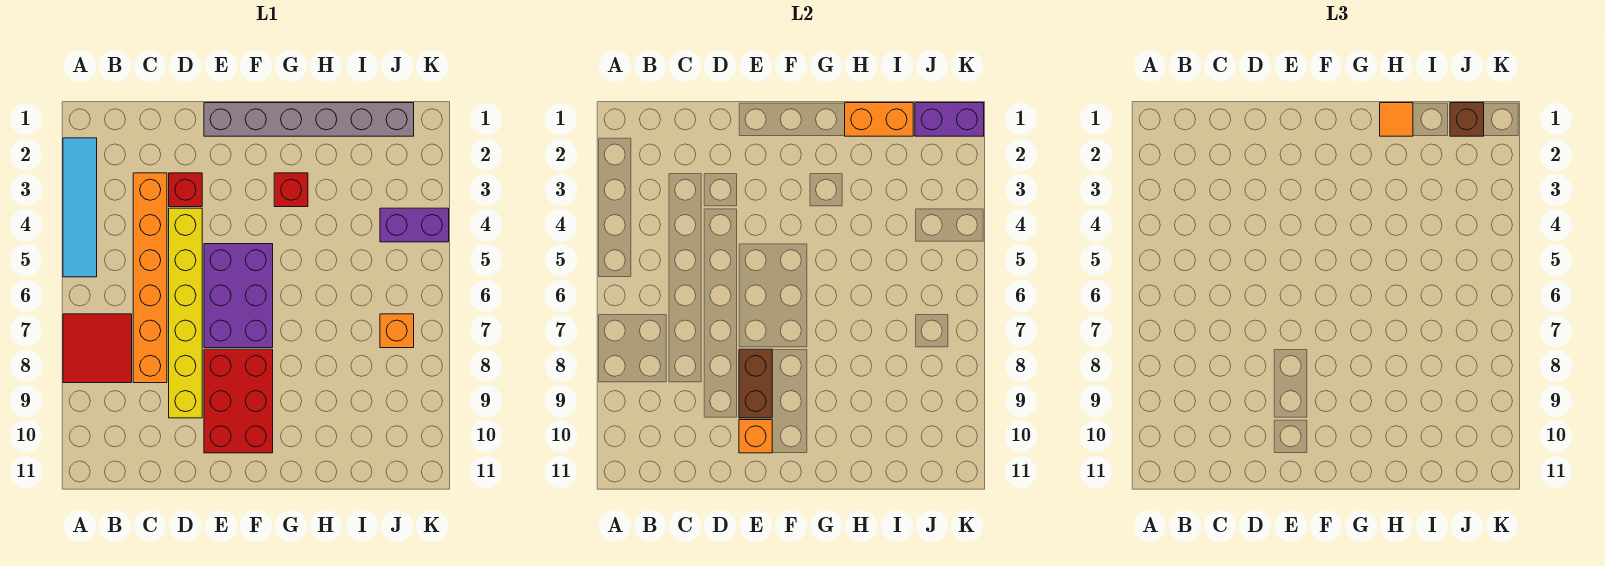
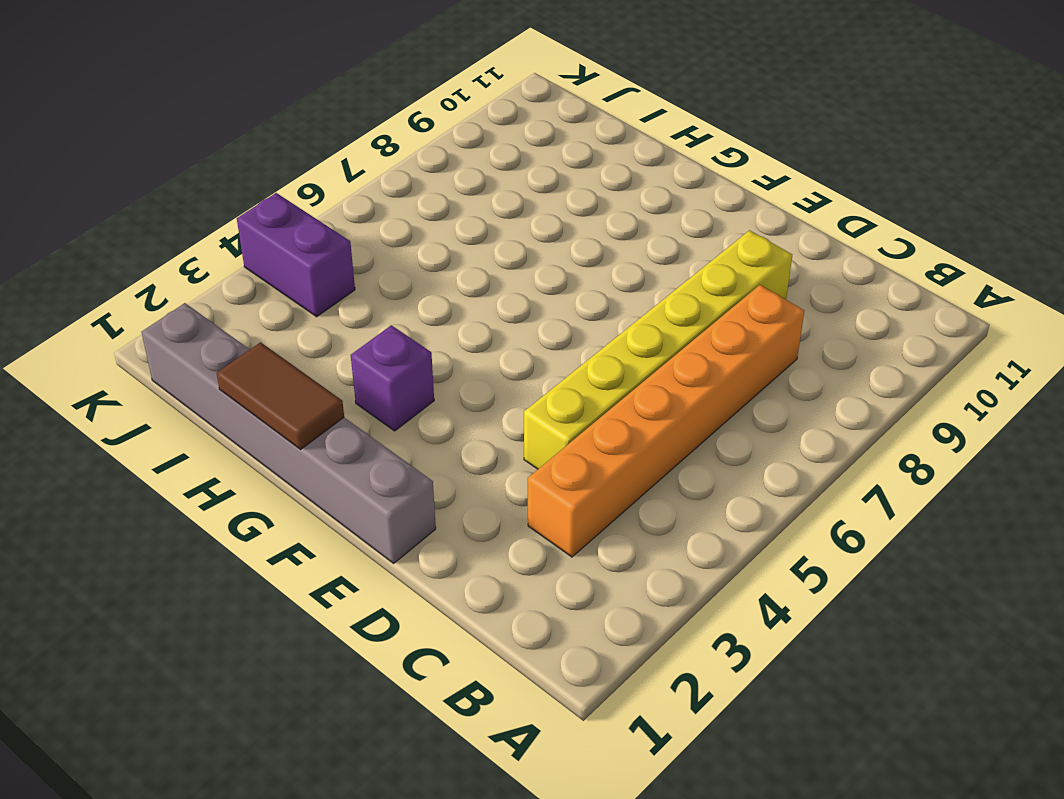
brown tile G1:H1 level 2 -> orange brick H1:I1 level 2
purple brick G3 level 1 -> red brick G3 level 1
none -> cyan tile A2:A5 level 1
none -> red tile A7:B8 level 1
none -> red brick D3 level 1

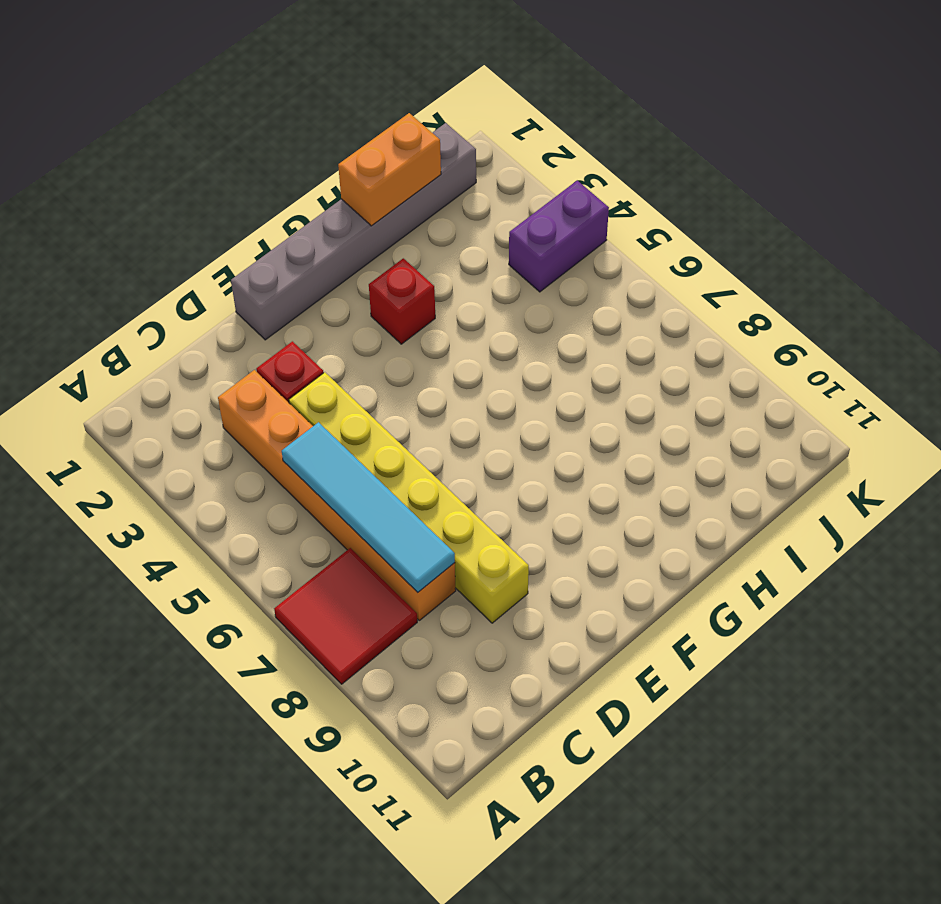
cyan tile C5:C8 level 2 -> cyan tile A2:A5 level 1
none -> purple brick E5:F7 level 1
none -> red brick E8:F10 level 1
none -> orange brick J7 level 1

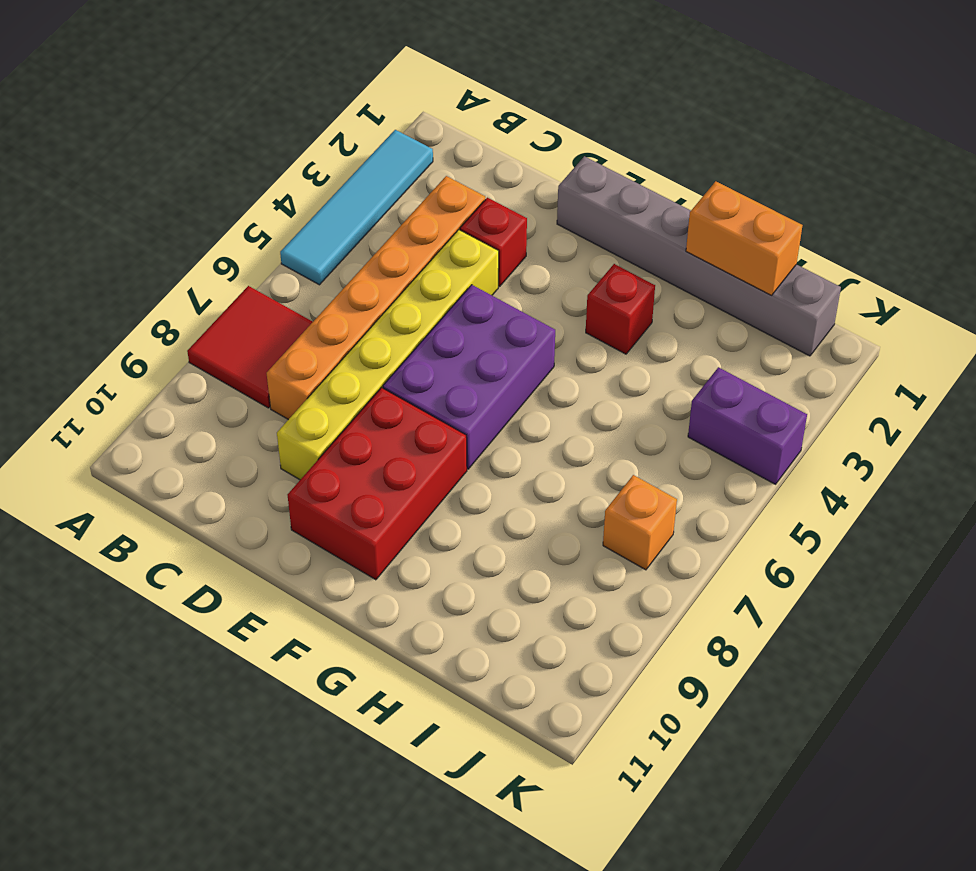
none -> brown brick E8:E9 level 2
none -> orange brick E10 level 2
none -> purple brick J1:K1 level 2

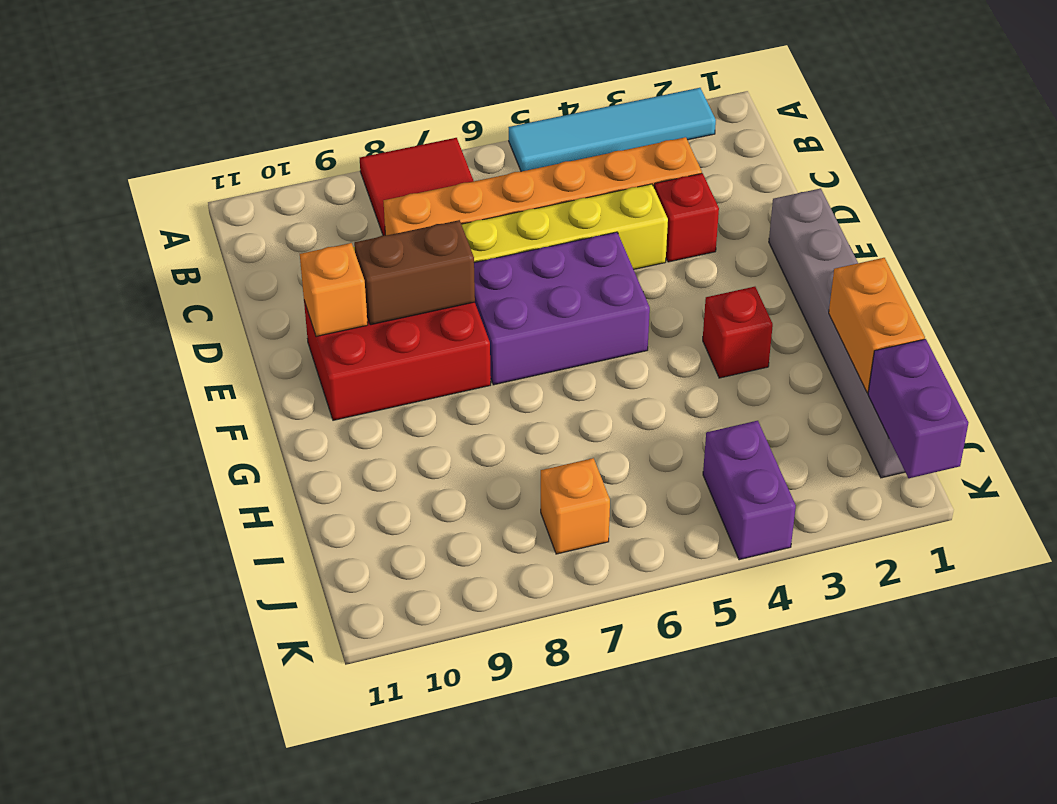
none -> orange tile H1 level 3
none -> brown brick J1 level 3

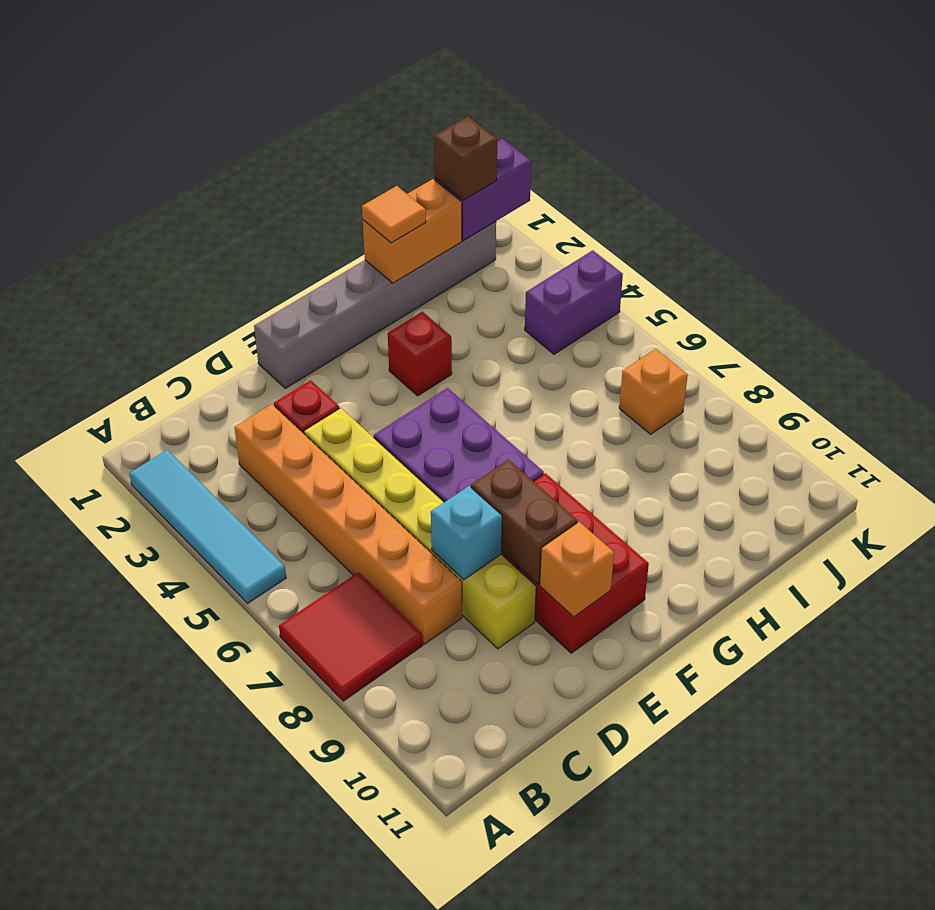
cyan brick D8 level 2 -> none

